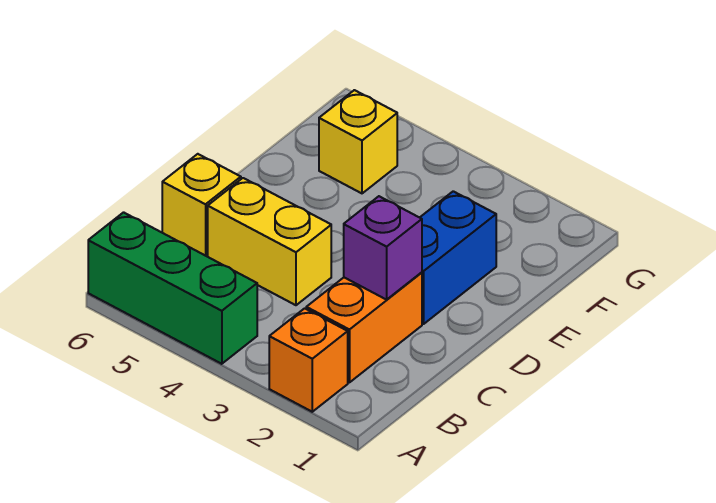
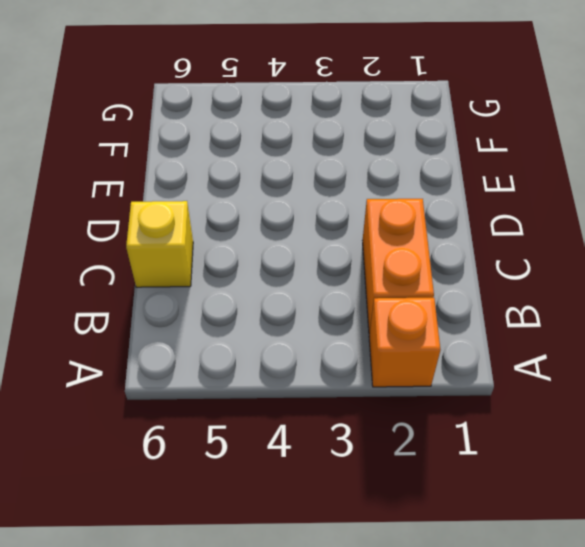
none -> green brick A4:A6 level 1
none -> yellow brick C4:C5 level 1

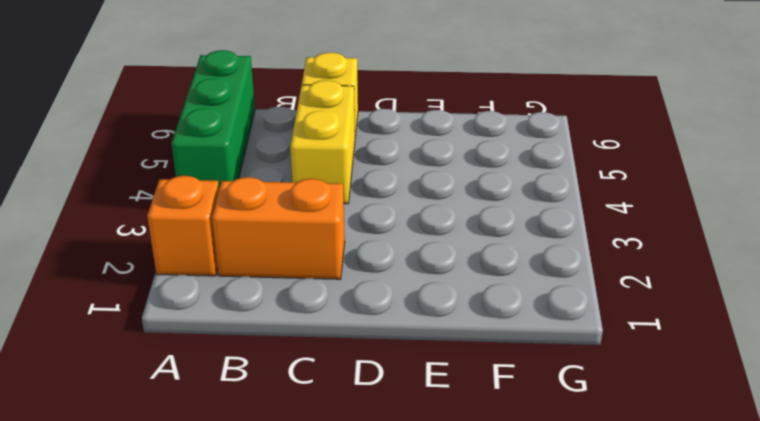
none -> blue brick D2:E2 level 1
none -> yellow brick F5 level 1

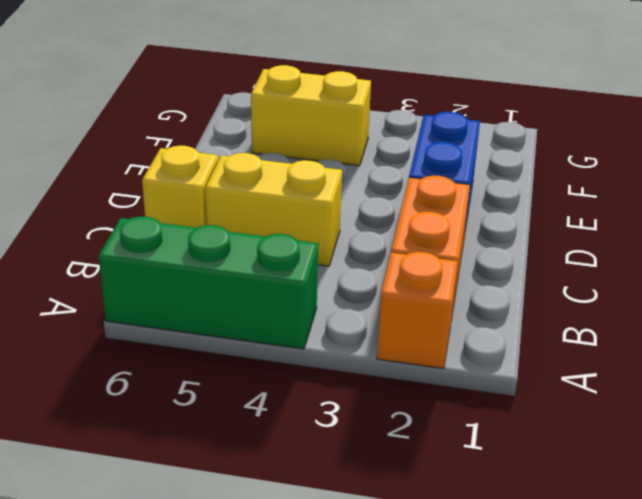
yellow brick F4:F5 level 1 -> yellow brick F5 level 1
none -> purple brick C2 level 2

